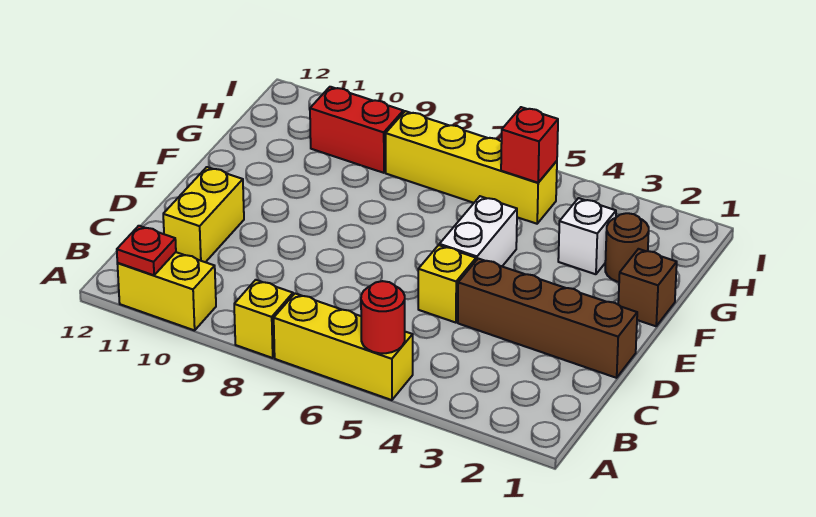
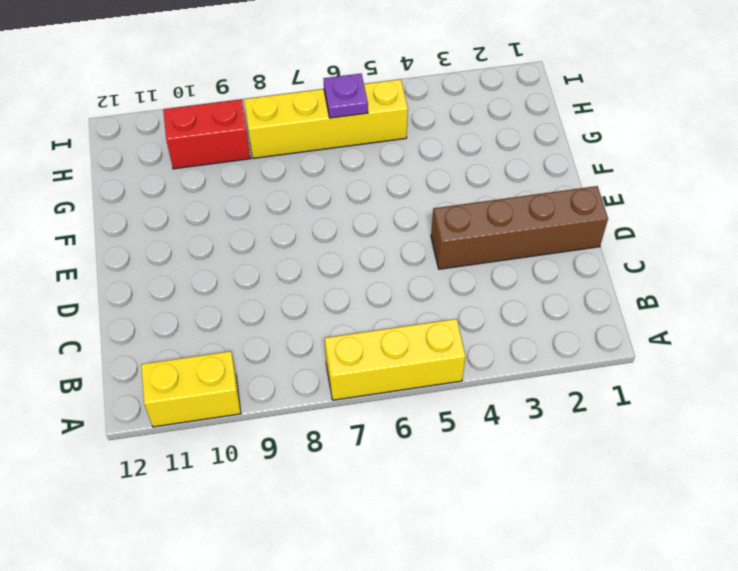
purple plate H6 level 2 -> none
none -> yellow brick A8 level 1
none -> yellow brick C11:D11 level 1
none -> yellow brick D5 level 1

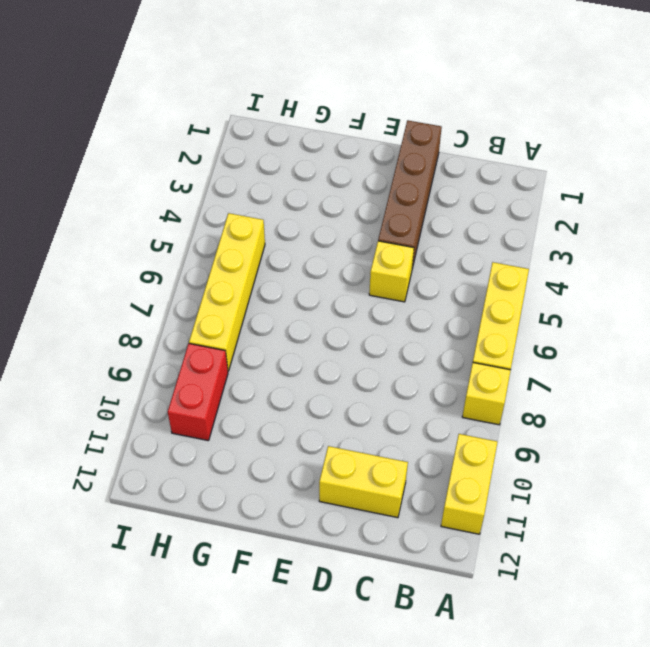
none -> white brick E5:F5 level 1
none -> brown brick F1 level 1
none -> brown round brick G2 level 1

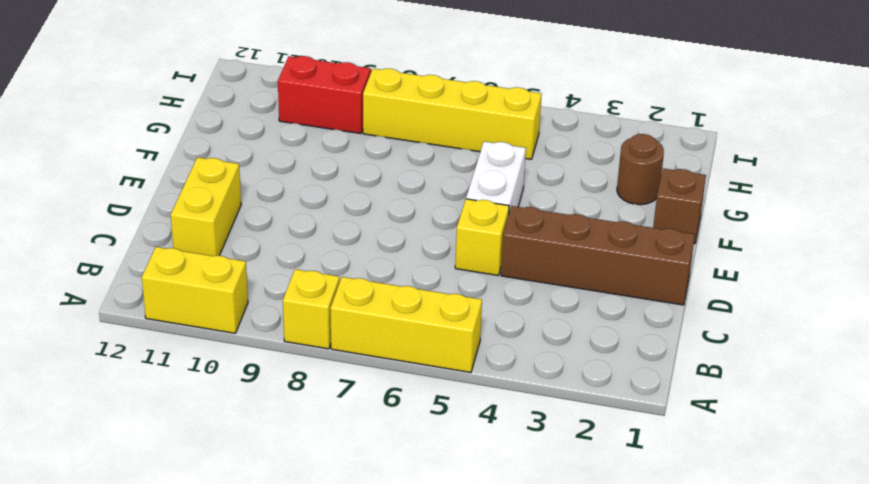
none -> white brick G3 level 1
none -> red round brick A5 level 2
none -> red plate A11 level 2

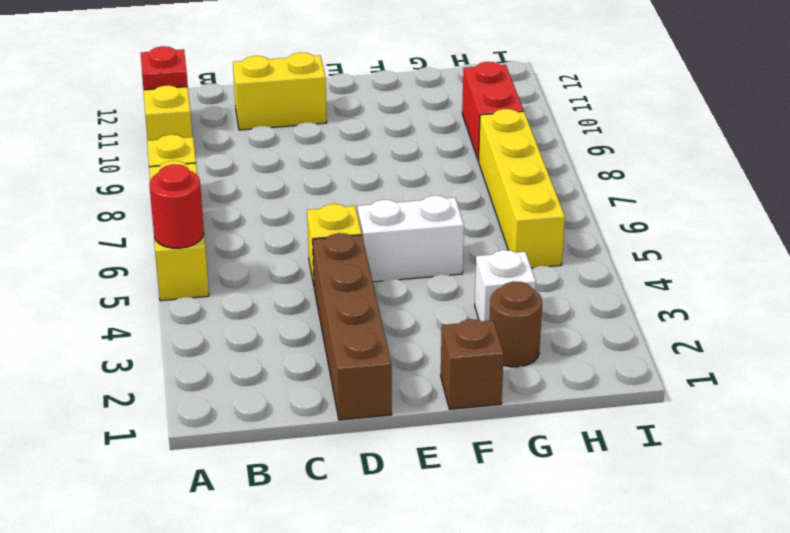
none -> red brick H5 level 2

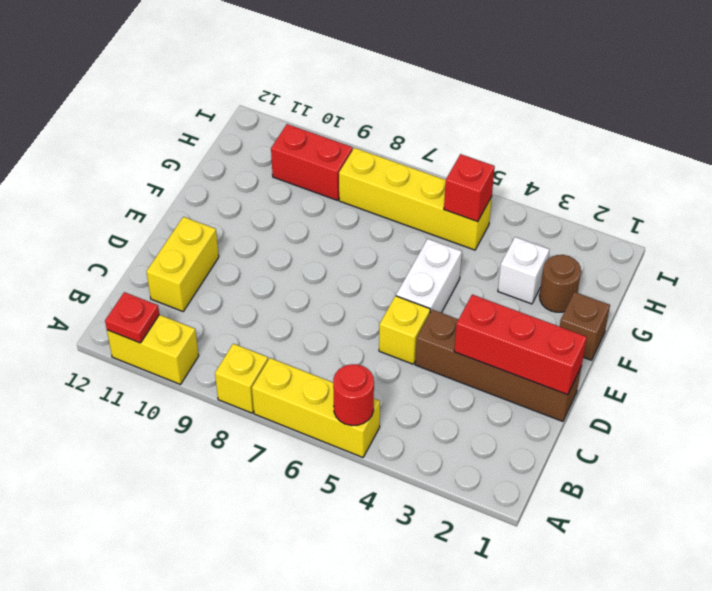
red brick D1:D3 level 2 -> none

